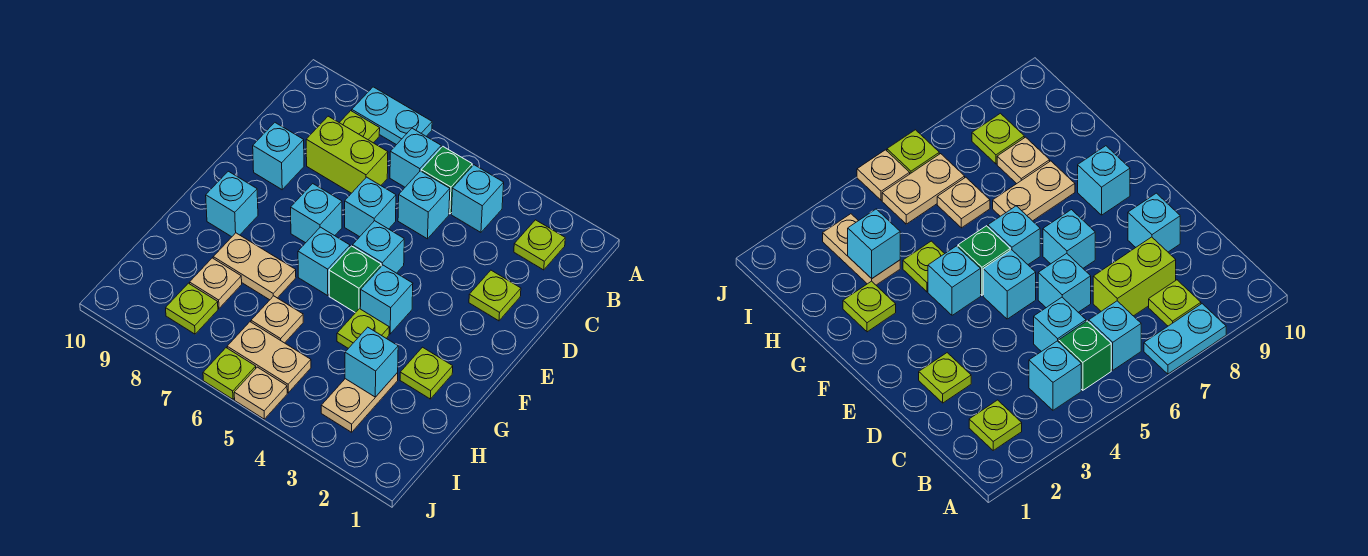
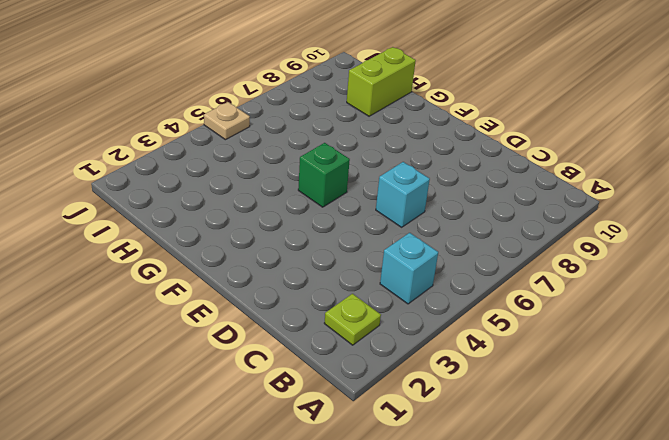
lime brick H9:H10 level 1 -> lime brick C7:C8 level 1
none -> cyan plate A7:A8 level 1
none -> green brick B5 level 1
none -> cyan brick B6 level 1

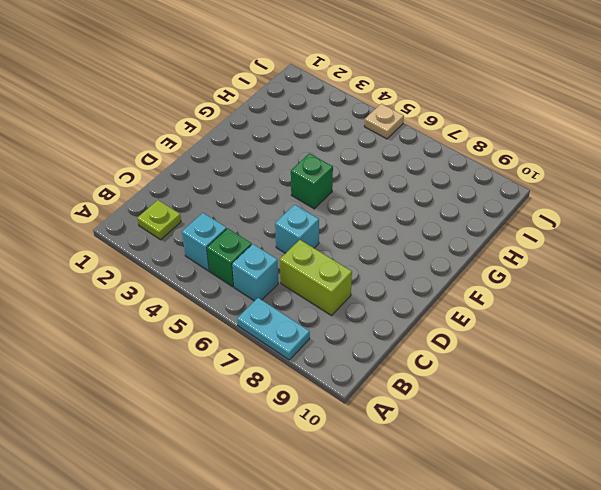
none -> lime plate B8 level 1
none -> cyan brick C5 level 1
none -> lime plate D2 level 1

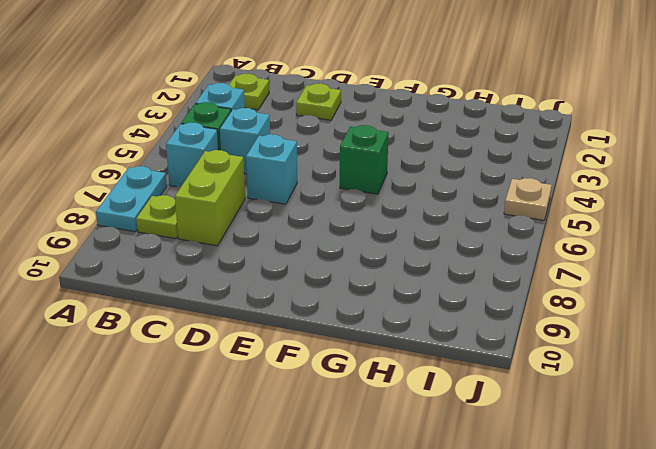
none -> cyan brick D9 level 1
none -> cyan brick E5 level 1
none -> cyan brick E7 level 1

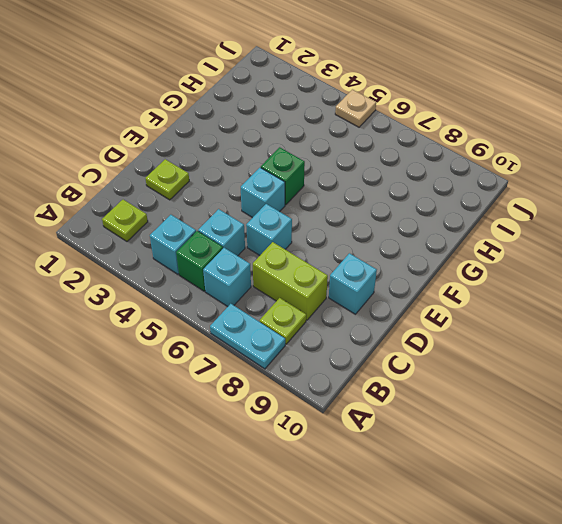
none -> cyan brick E7 level 1
none -> cyan brick F4 level 1
none -> cyan brick F6 level 1

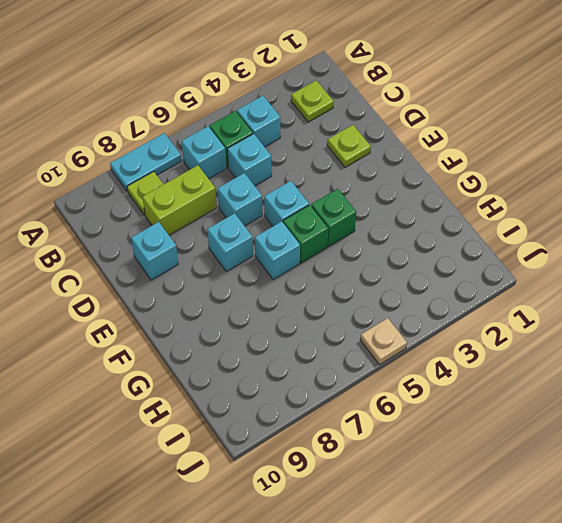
green brick F4 level 1 -> cyan brick F4 level 1
none -> cyan brick F9 level 1
none -> lime plate G2 level 1
none -> lime plate G4 level 1

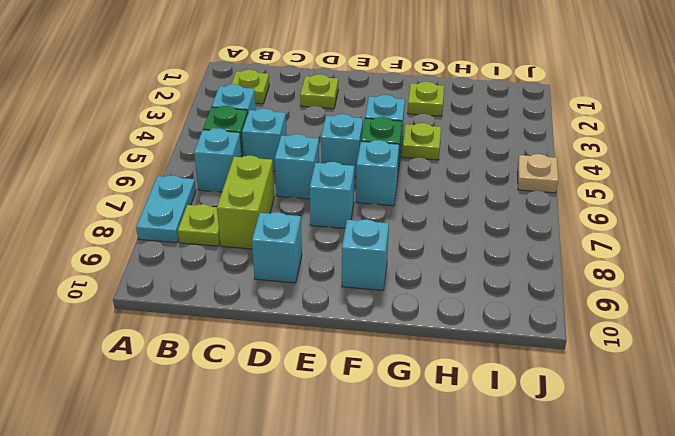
none -> tan plate G7:G8 level 1
none -> tan plate H3:I3 level 1
none -> tan plate H6 level 1

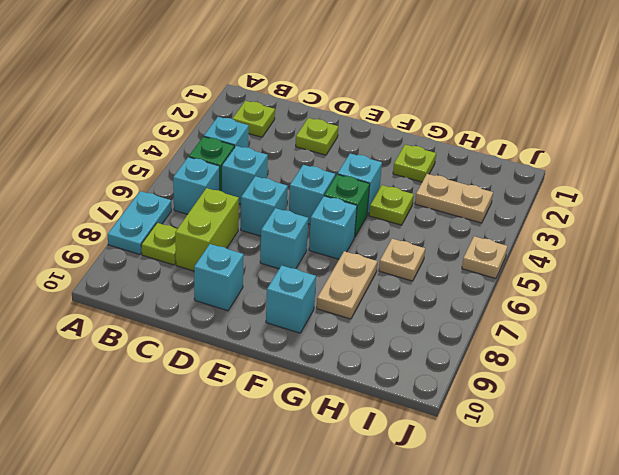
none -> tan plate H8 level 1
none -> tan plate I5:I6 level 1
none -> lime plate I8 level 1

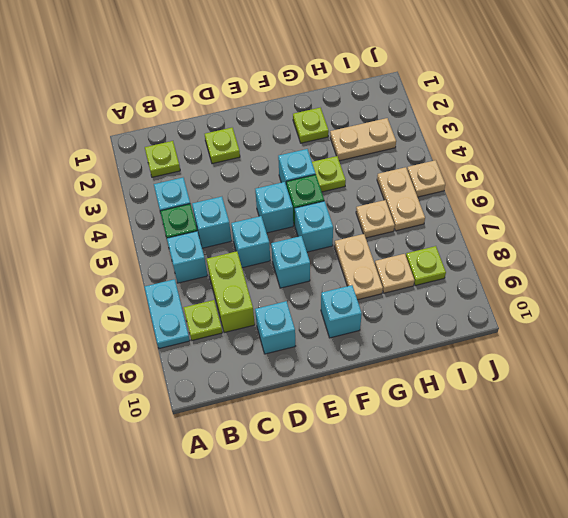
none -> lime plate J6 level 1
none -> cyan brick H3 level 2

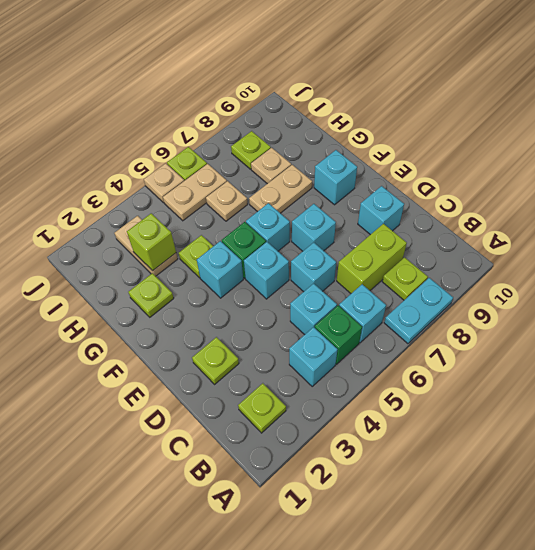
lime brick H3 level 2 -> cyan brick H3 level 2

